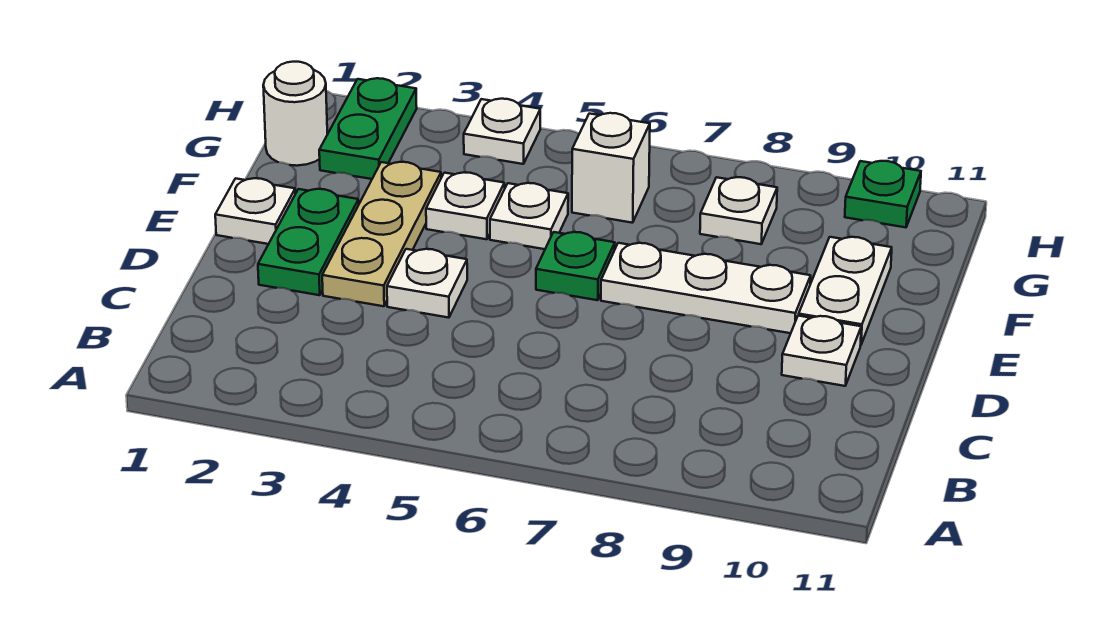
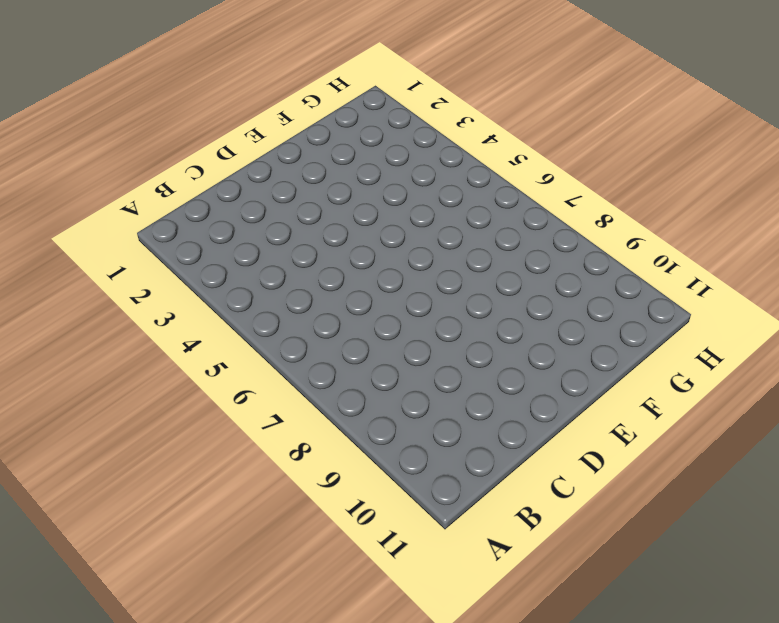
none -> green plate D2:E2 level 1
none -> tan plate D3:F3 level 1
none -> white plate D4 level 1

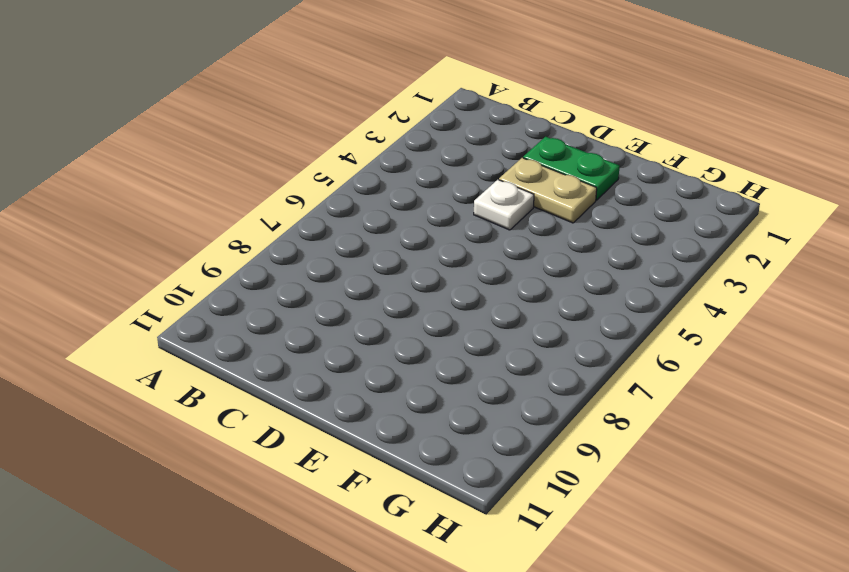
tan plate D3:E3 level 1 -> tan plate D3:F3 level 1
none -> white plate D10 level 1
none -> white plate E1 level 1
none -> green plate E6 level 1

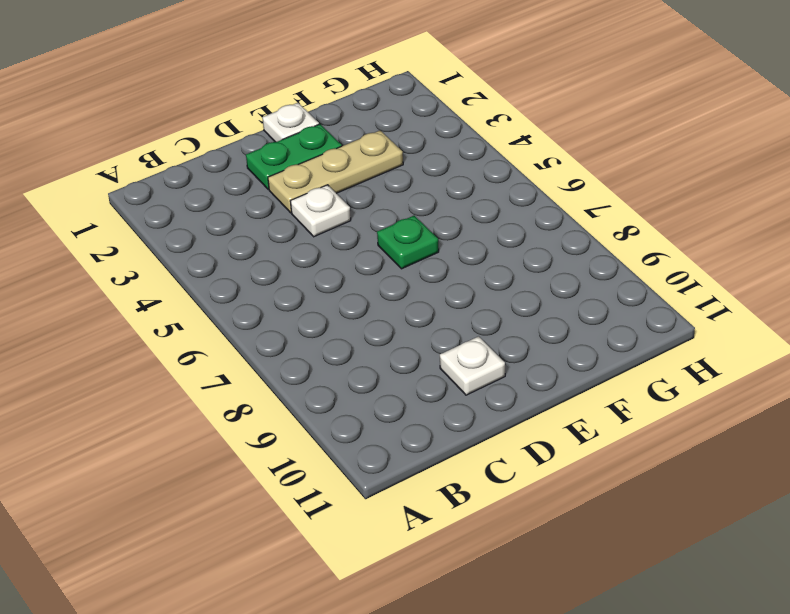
none -> white plate E7:E9 level 1
none -> white plate E10:F10 level 1
none -> white plate F4 level 1

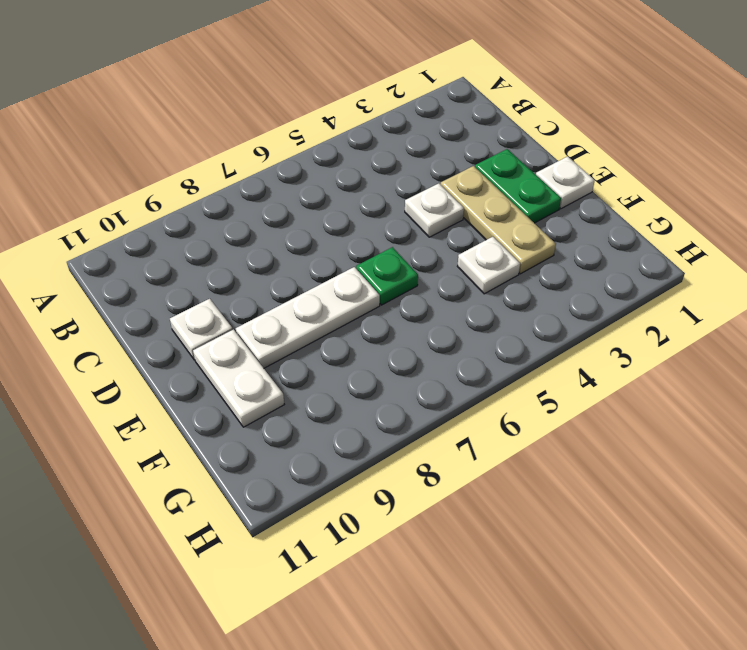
none -> white plate F5 level 1
none -> white round brick G1 level 1
none -> green plate G2:H2 level 1

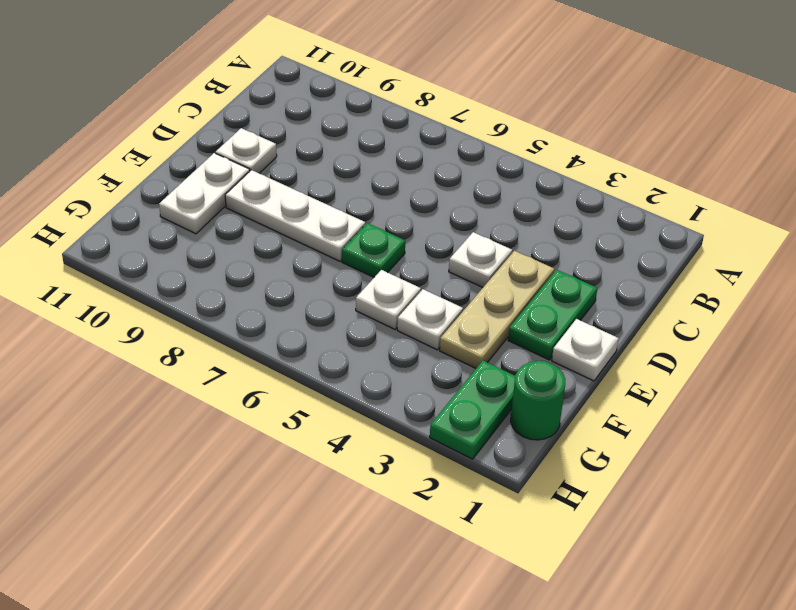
green round brick G1 level 1 -> white round brick G1 level 1
none -> white brick G6 level 1
none -> white plate G8 level 1
none -> white plate H4 level 1

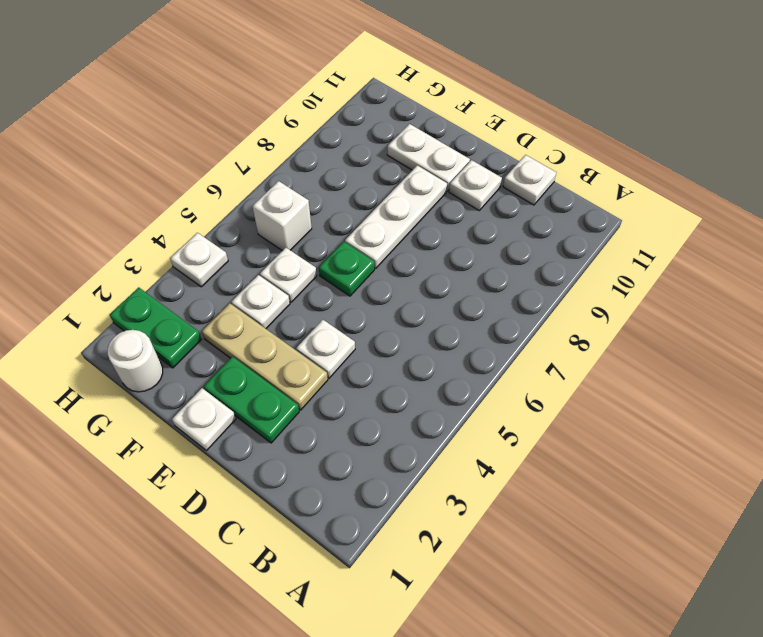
white plate C11 level 1 -> white plate G8 level 1
none -> green plate H10 level 1

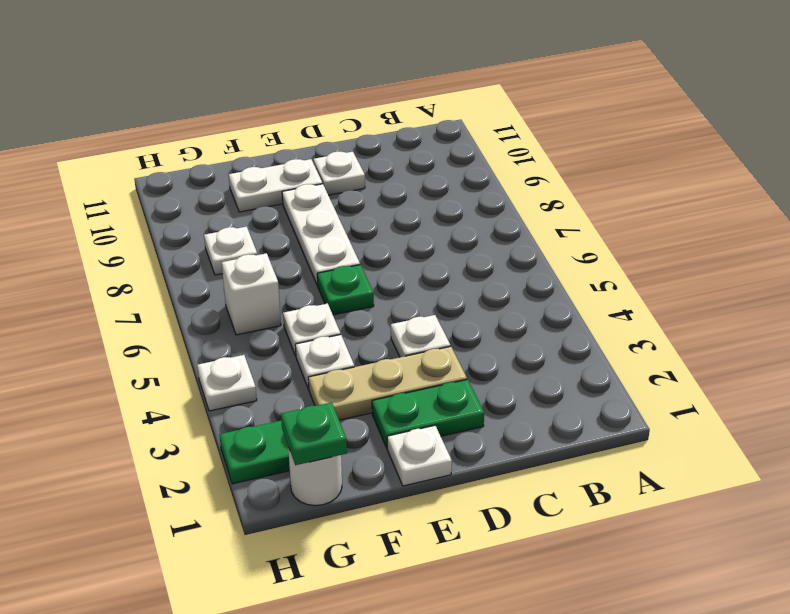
green plate G1 level 2 -> green plate H10 level 1

